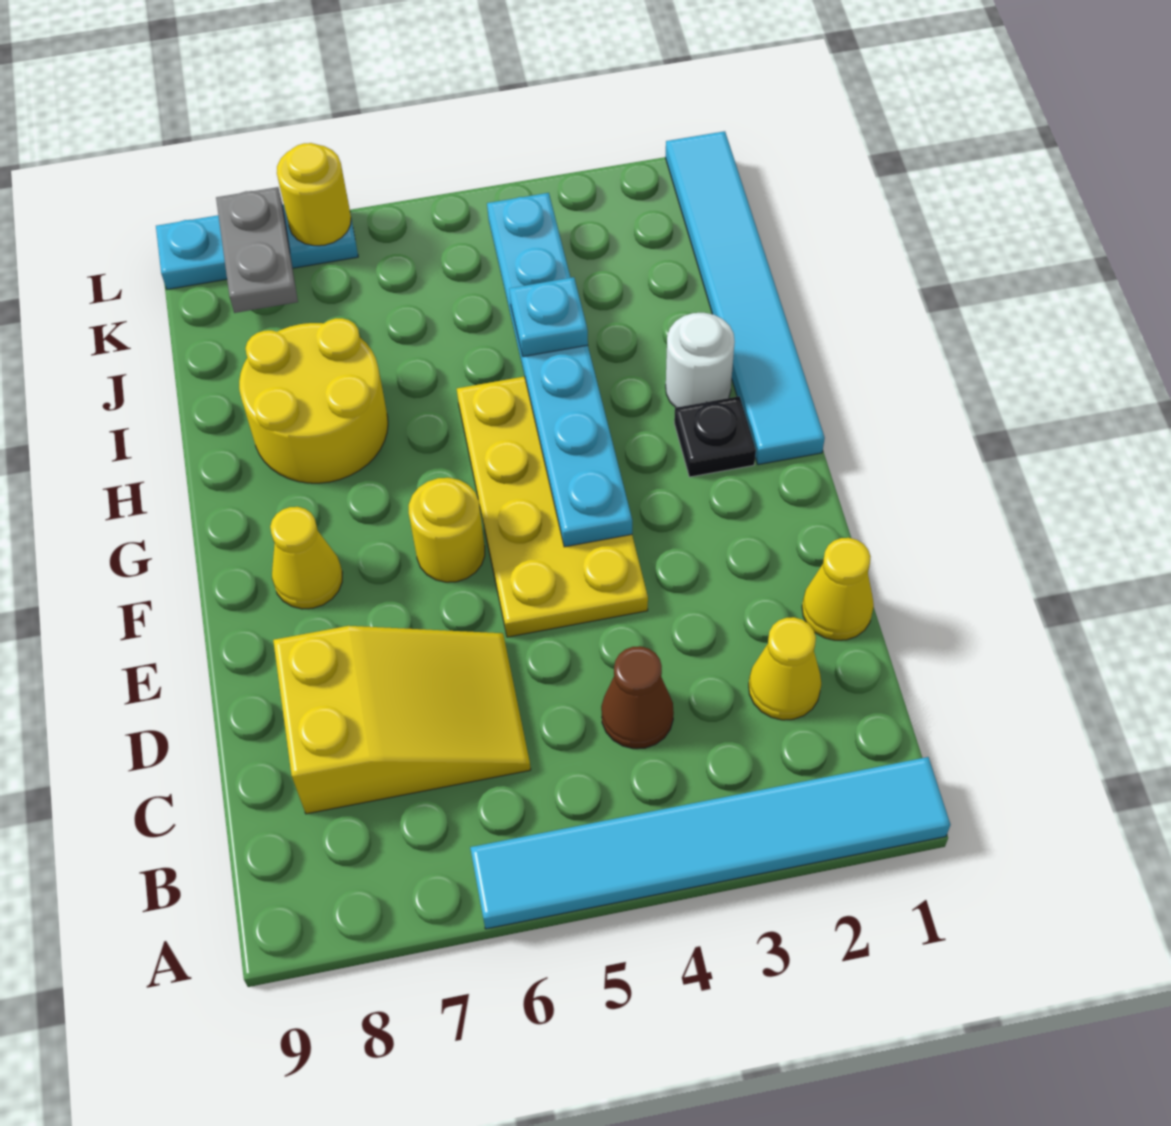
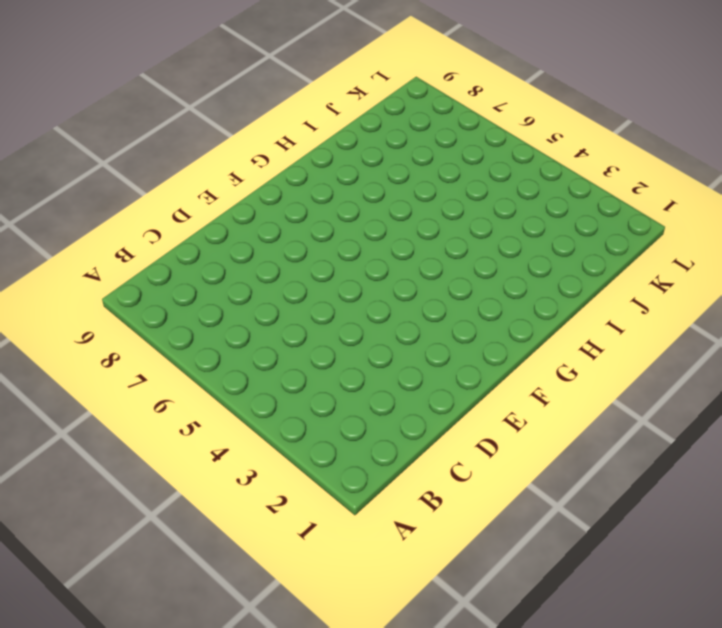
none -> cyan tile A1:A6 level 1
none -> yellow cone C2 level 1
none -> brown cone C4 level 1

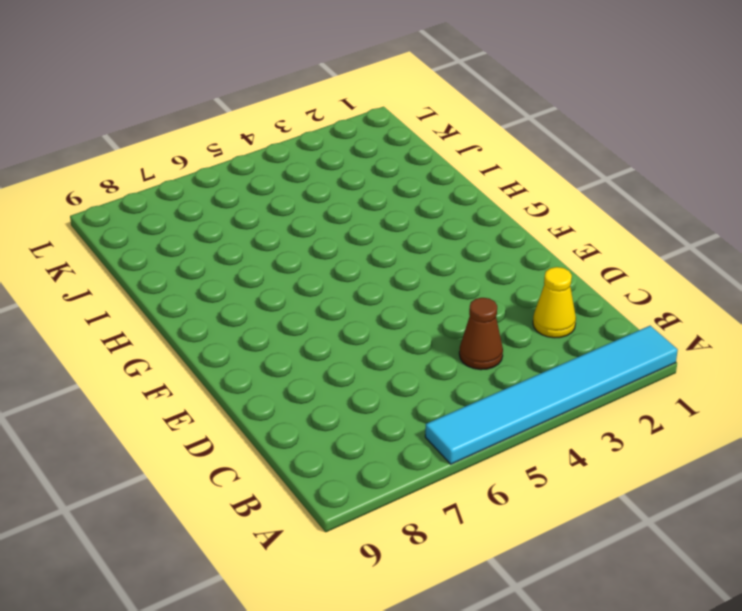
none -> yellow slope C6:D8 level 1 top 8
none -> yellow cone D1 level 1
none -> yellow plate E4:H5 level 1

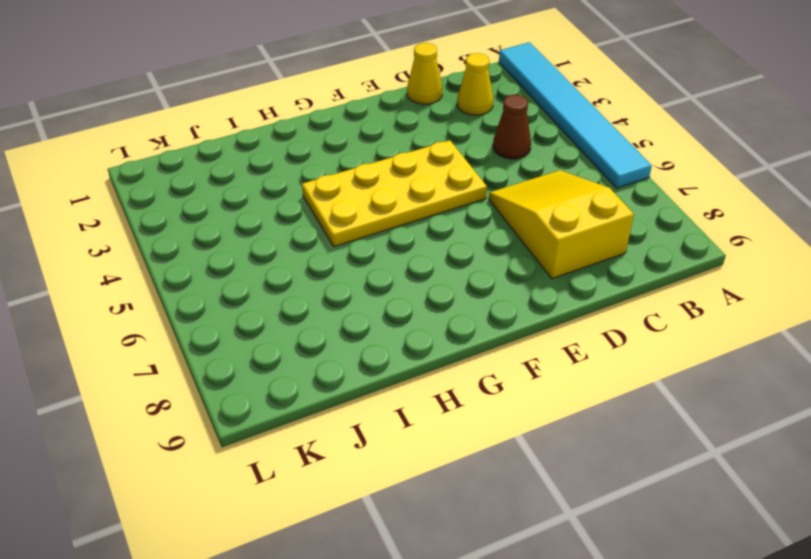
none -> yellow round brick F6 level 1
none -> yellow cone F8 level 1
none -> cyan tile G1:L1 level 1

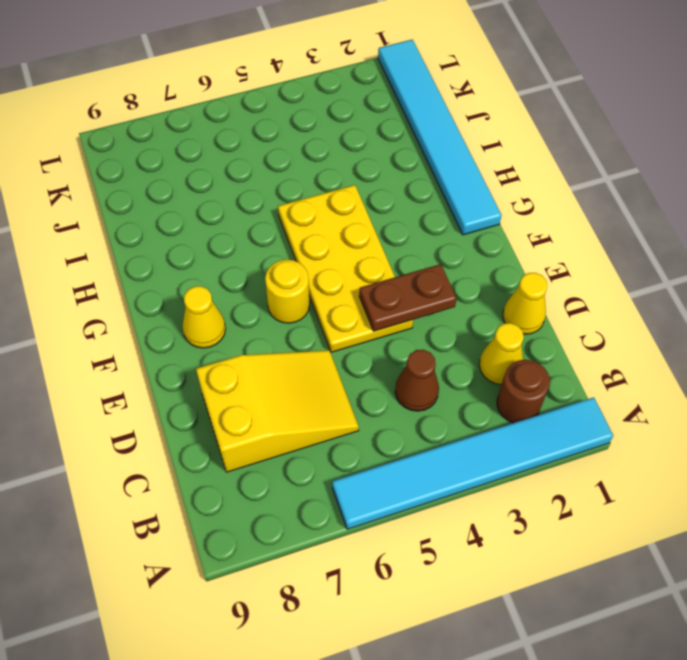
brown round brick B2 level 1 -> none
brown plate E3:E4 level 2 -> none
none -> black plate G2 level 1
none -> white round brick H2 level 1
none -> yellow round brick H7:I8 level 1

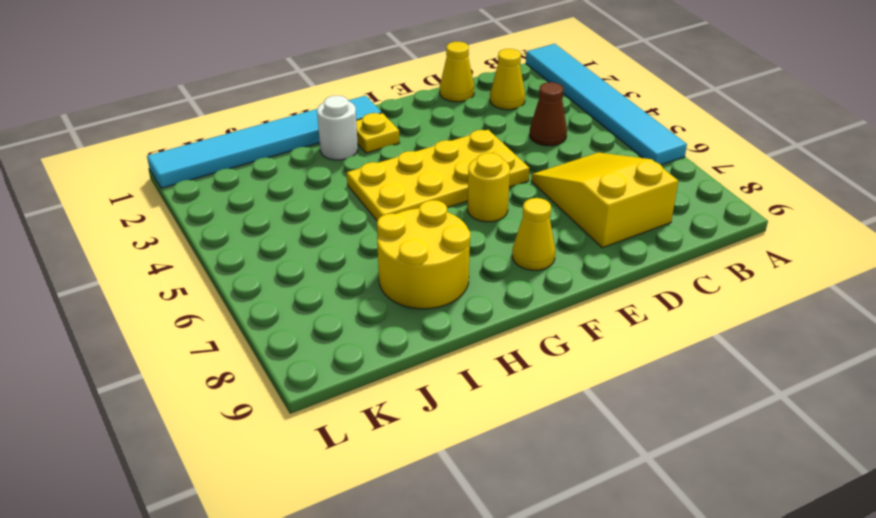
yellow plate G2 level 1 -> black plate G2 level 1
none -> cyan plate L7:L9 level 1
none -> cyan plate F4:K4 level 2
none -> grey plate K8:L8 level 2

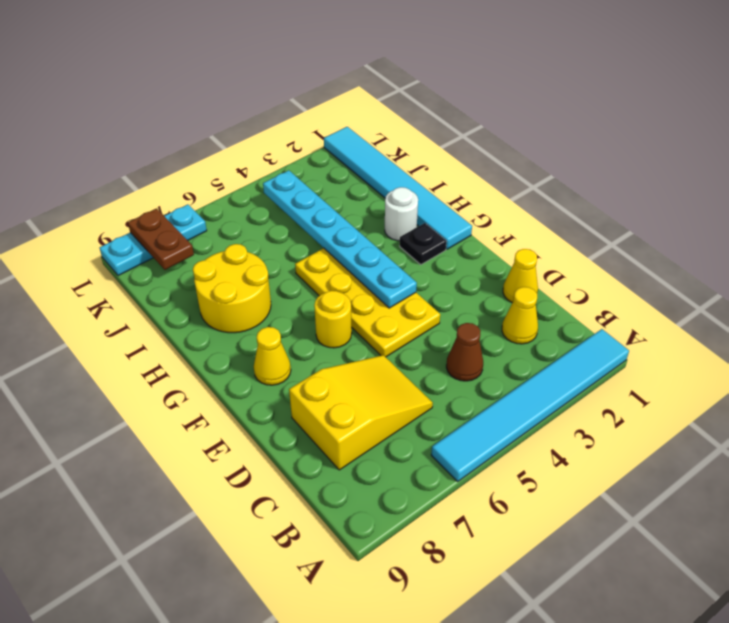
brown plate K8:L8 level 2 -> grey plate K8:L8 level 2
none -> yellow round brick L7 level 2
none -> cyan plate I4 level 3

